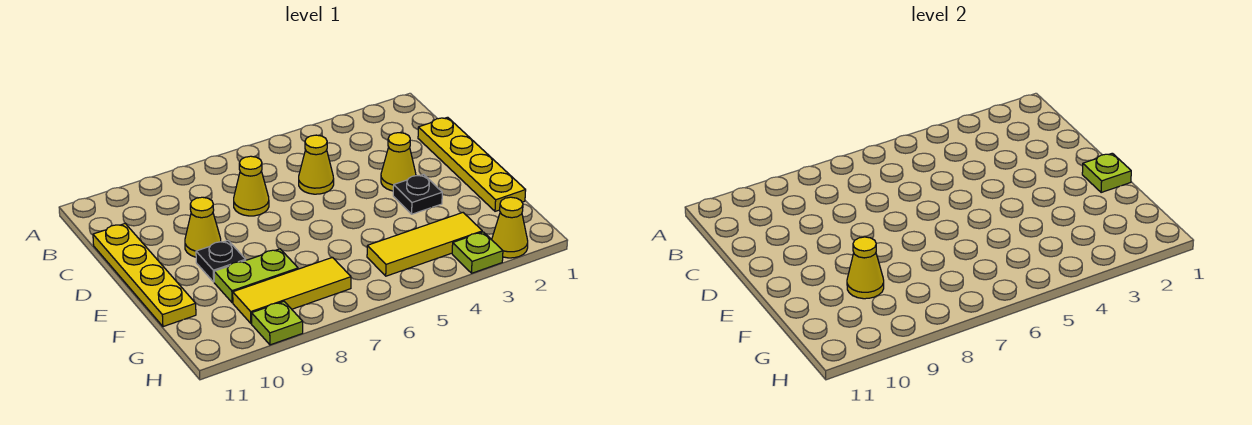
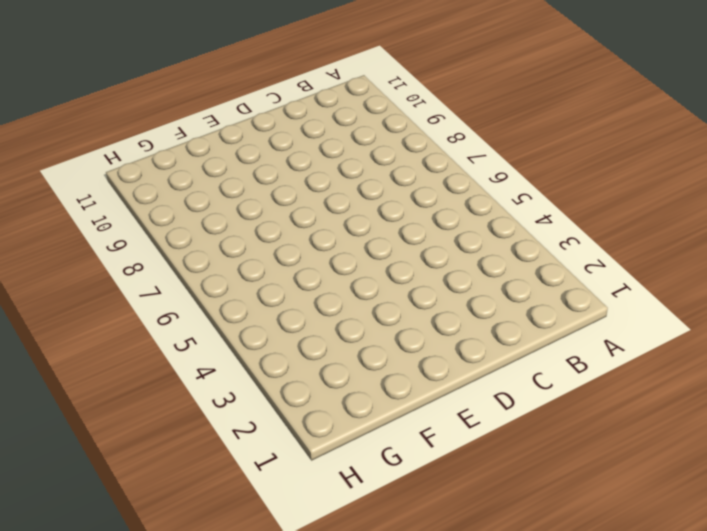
none -> yellow plate C1:F1 level 1
none -> yellow cone C5 level 1
none -> yellow cone C7 level 1

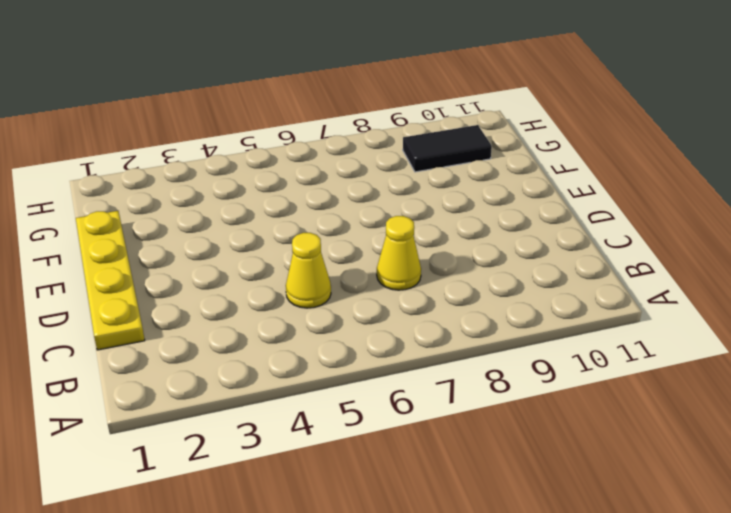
black tile G9:G10 level 1 -> yellow tile G7:G9 level 1
none -> yellow plate C11:F11 level 1
none -> yellow cone D3 level 1
none -> yellow cone D9 level 1

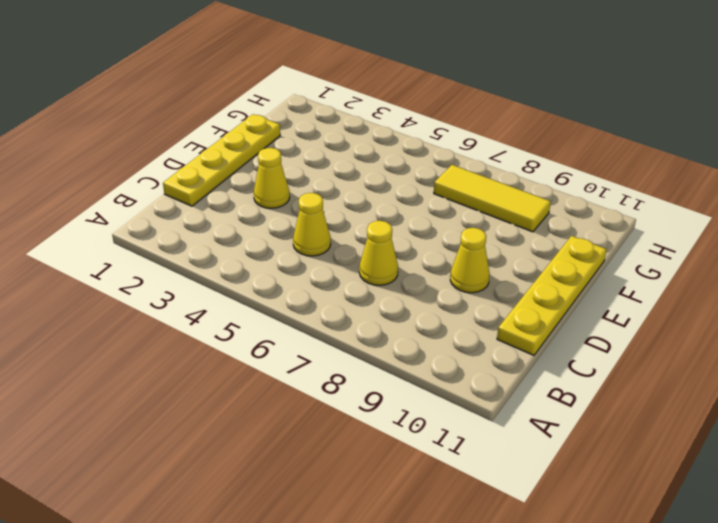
none -> black plate E3 level 1
none -> black plate E9 level 1
none -> lime plate F8:F9 level 1

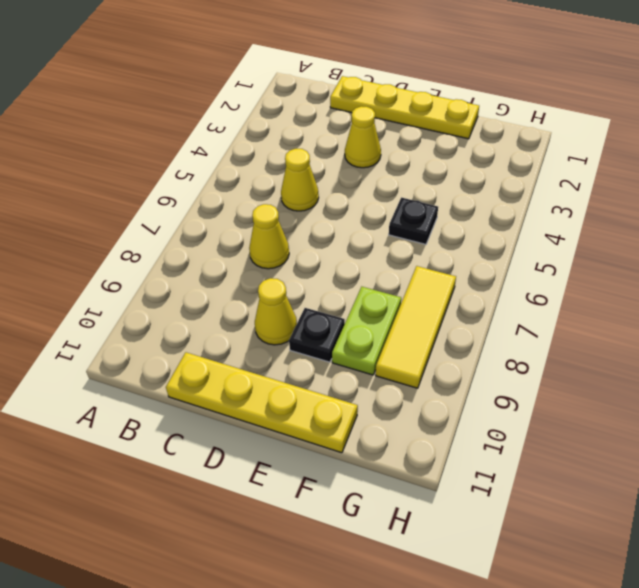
black plate F5 level 1 -> black plate E3 level 1
none -> yellow tile G3:G5 level 1
none -> yellow cone H2 level 1
none -> lime plate H3 level 1

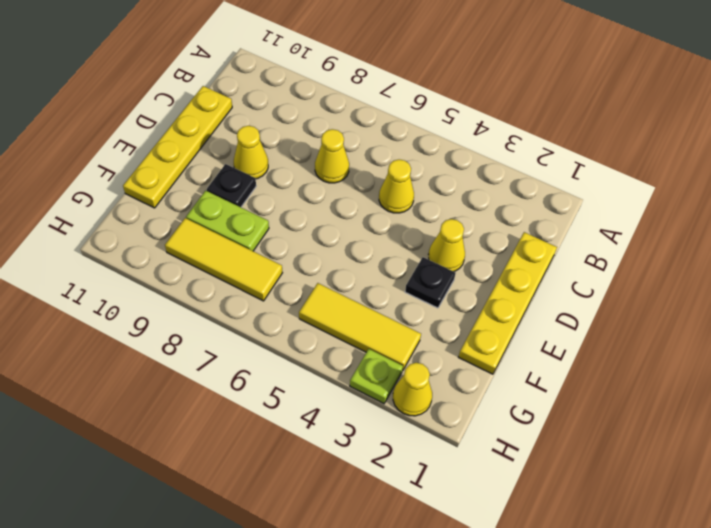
none -> lime plate H9 level 1
none -> lime plate E1 level 2
none -> yellow cone F9 level 2

